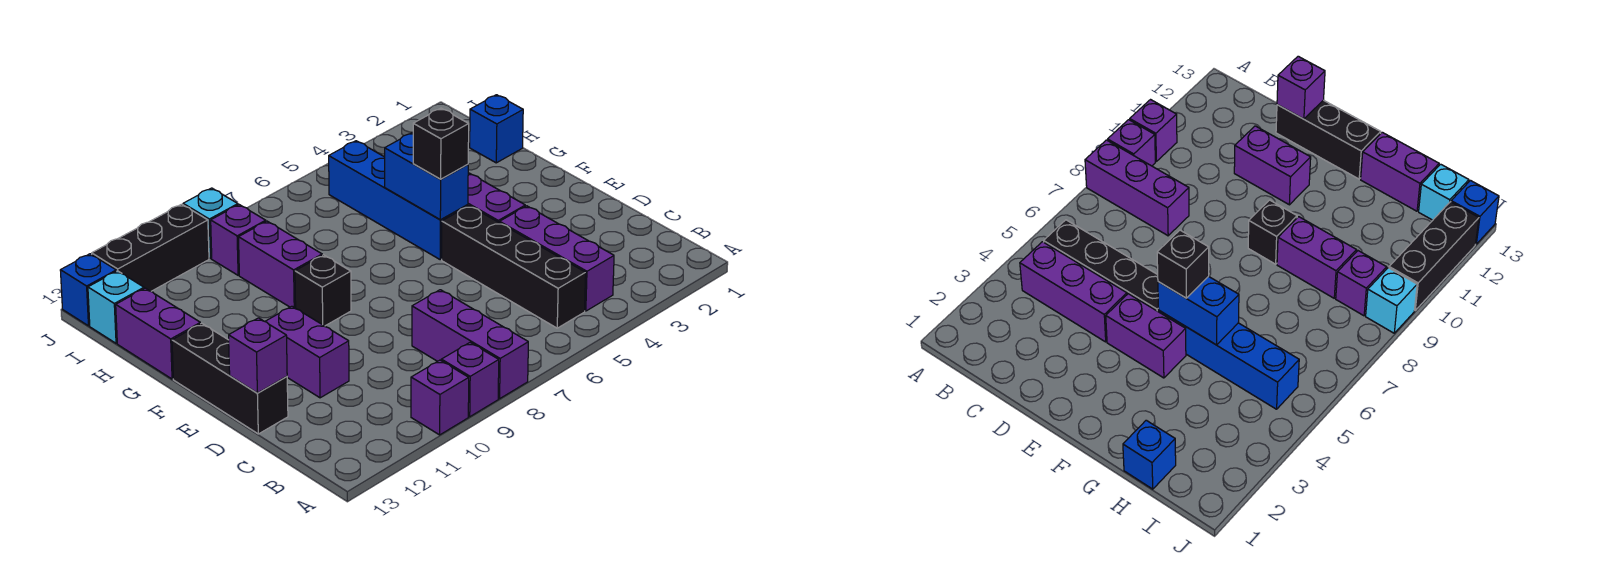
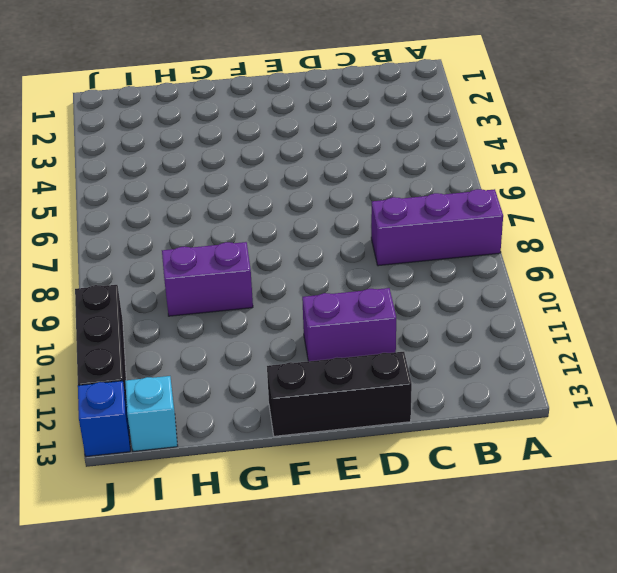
none -> purple brick A9 level 1
none -> purple brick A10 level 1
none -> purple brick B4:D4 level 1

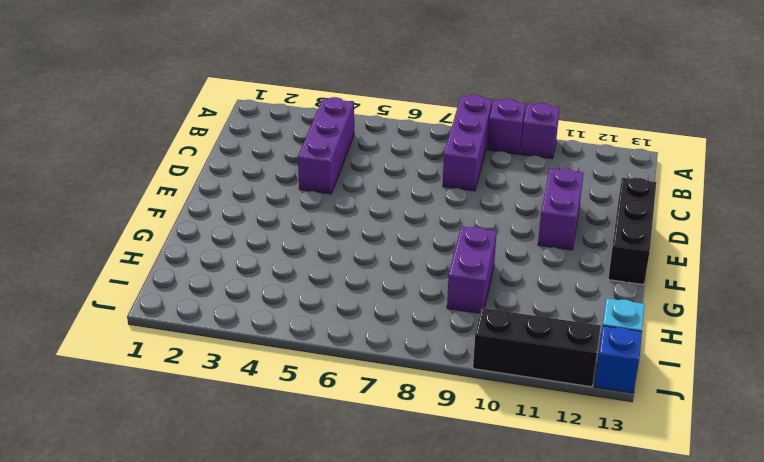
none -> black brick B5:E5 level 1
none -> purple brick E4:F4 level 1
none -> blue brick F5:I5 level 1

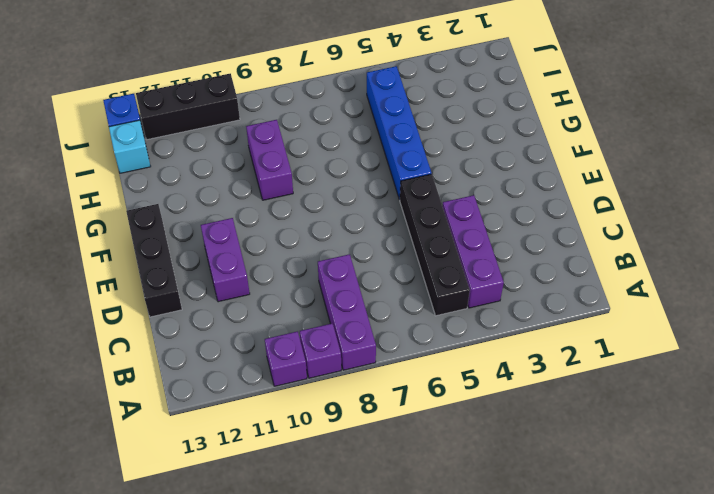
none -> purple brick E4:F4 level 1
none -> black brick F9 level 1
none -> purple brick G13:H13 level 1

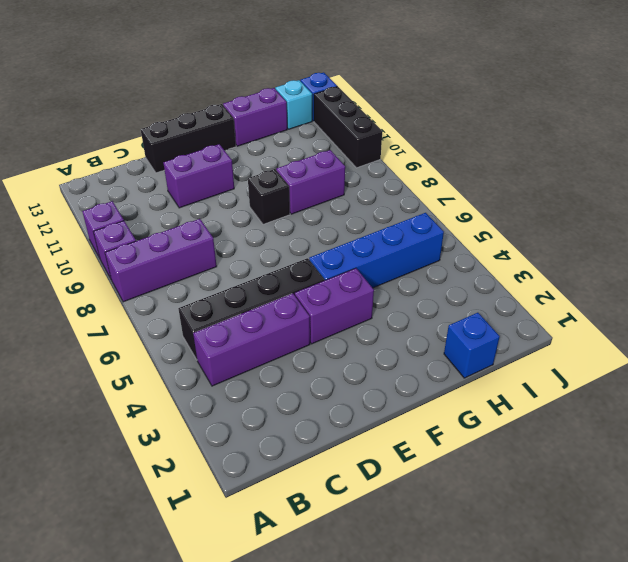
none -> purple brick I9 level 1
none -> cyan brick J9 level 1
none -> purple brick D13 level 2

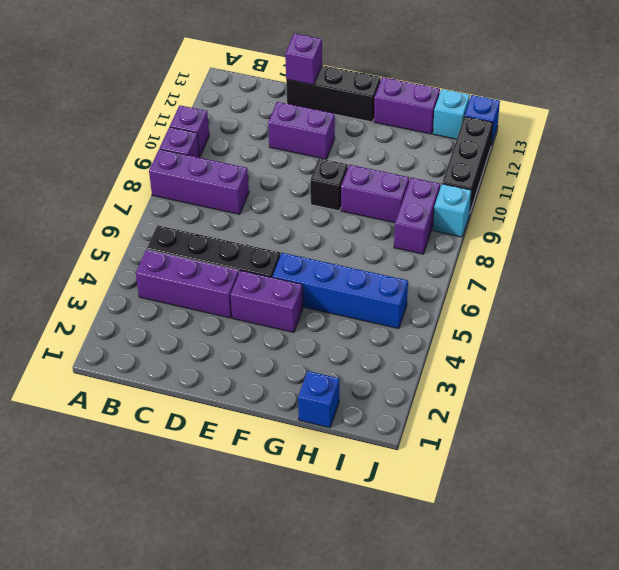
purple brick I8:I9 level 1 -> purple brick I9 level 1
none -> blue brick F5:G5 level 2
none -> black brick F5 level 3

